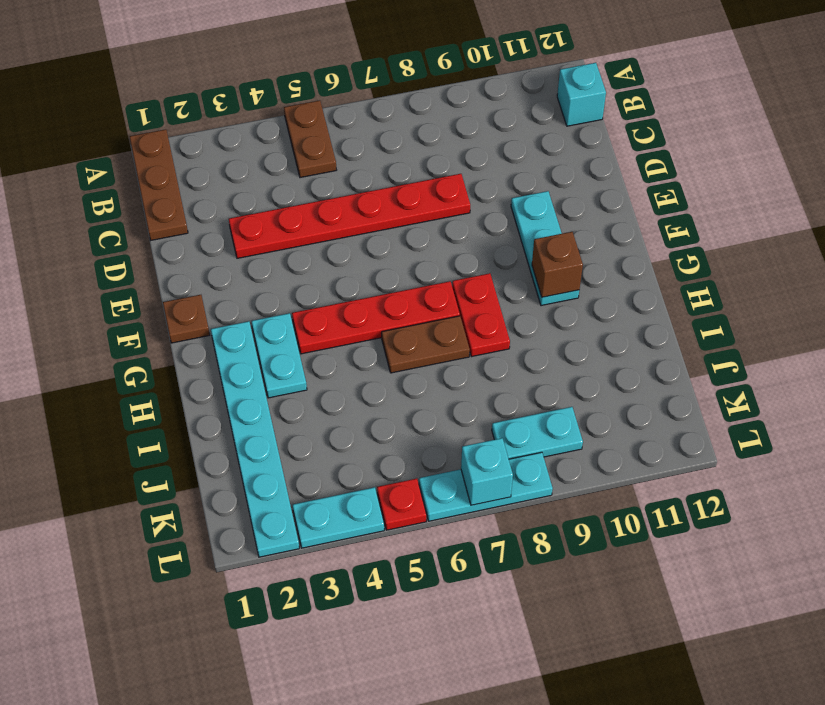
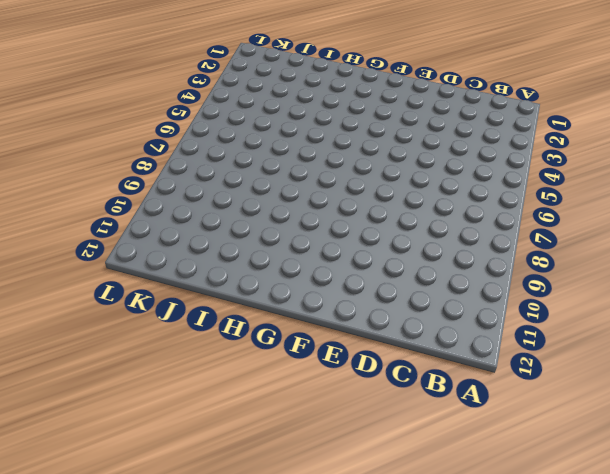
none -> brown plate A1:C1 level 1
none -> brown plate A5:B5 level 1
none -> cyan brick B12 level 1

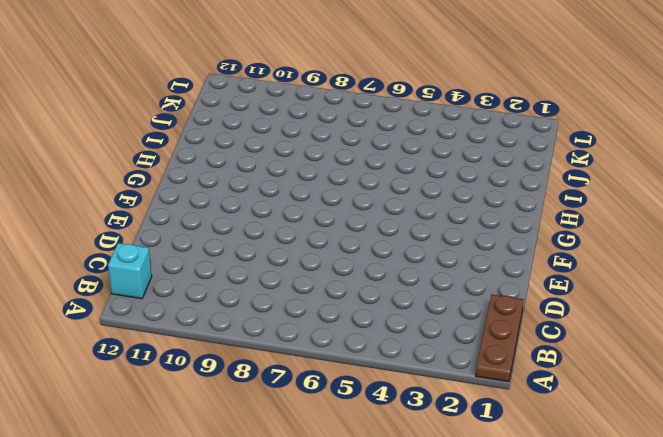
none -> brown plate A5:B5 level 1
none -> red plate D3:D8 level 1
none -> cyan plate E10:G10 level 1

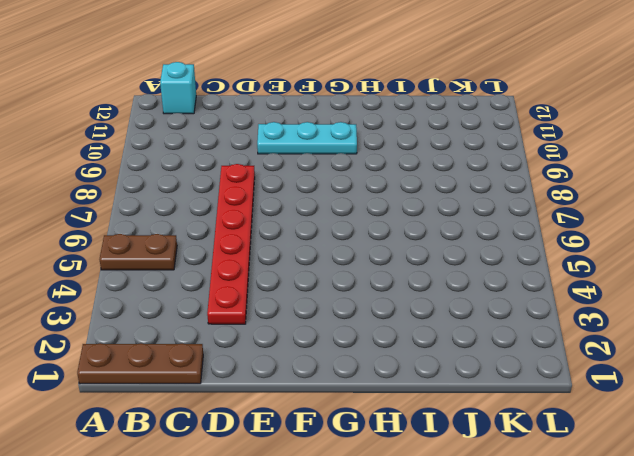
none -> brown plate F1 level 1
none -> cyan plate G2:L2 level 1
none -> cyan plate G3:H3 level 1

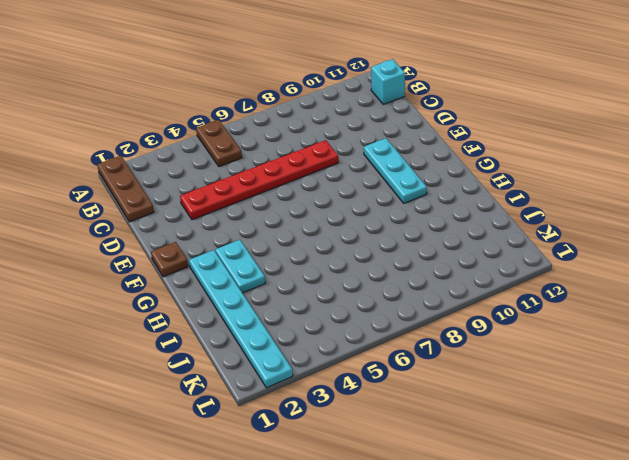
none -> red plate G4:G7 level 1
none -> red plate G8:H8 level 1
none -> brown plate H6:H7 level 1

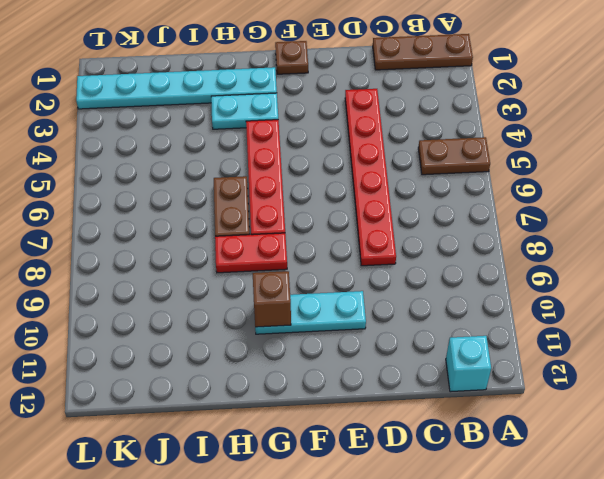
none -> cyan plate K8:K9 level 1
none -> cyan plate L3:L4 level 1
none -> red plate L5 level 1

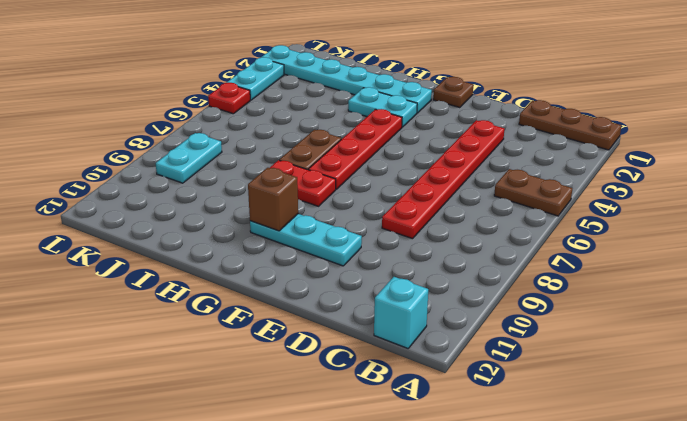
none -> cyan plate L6:L8 level 1
none -> cyan brick L7 level 2

